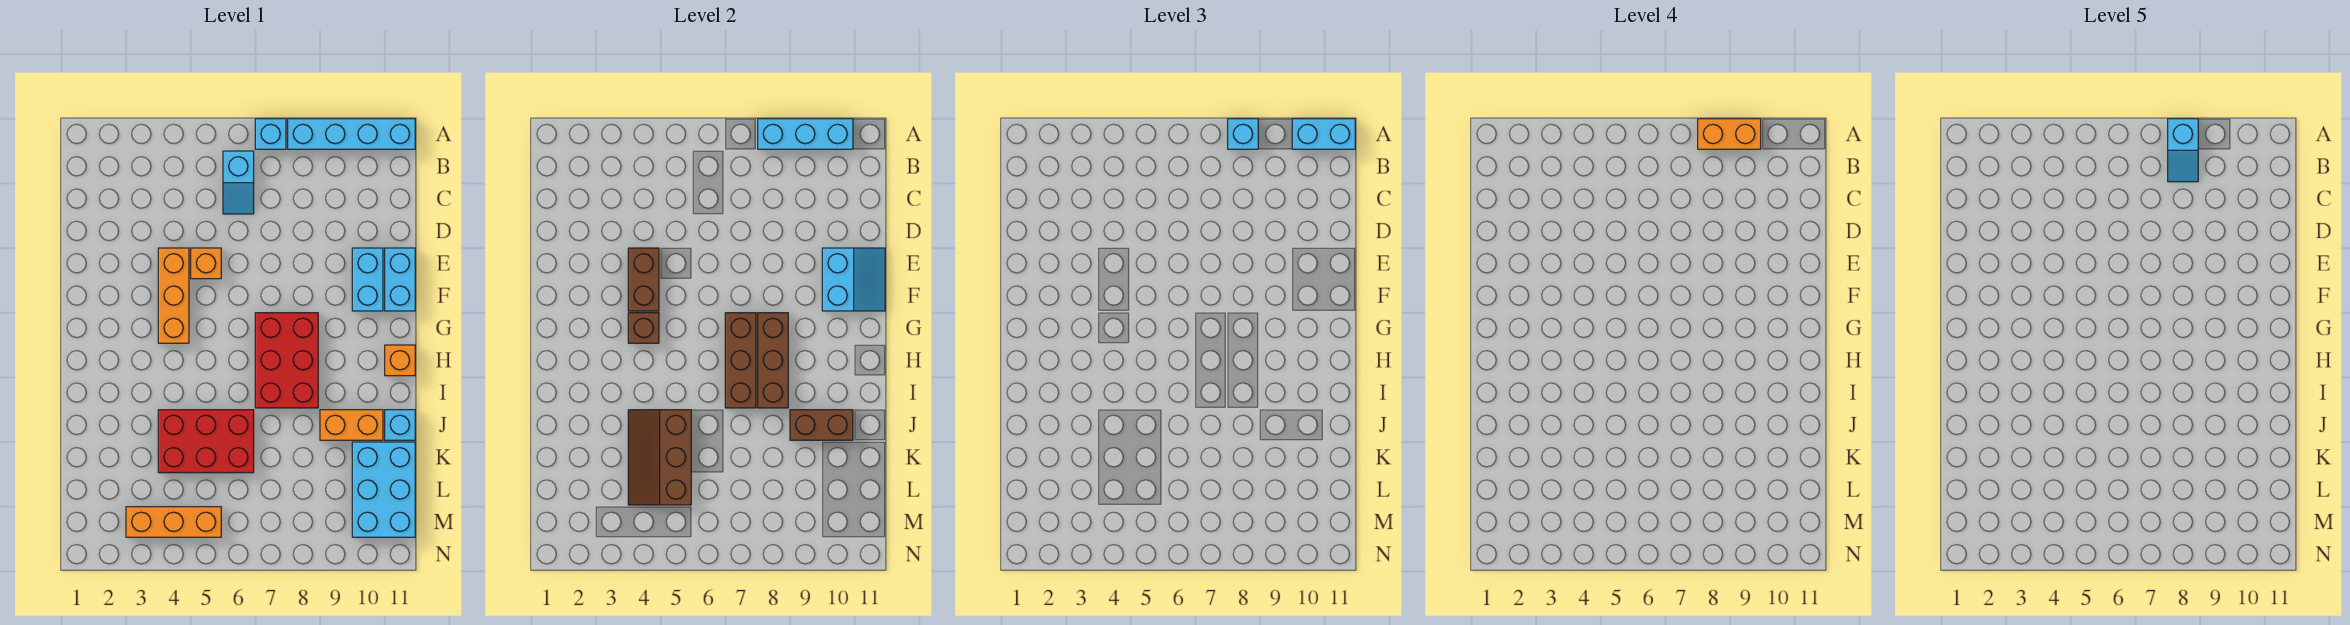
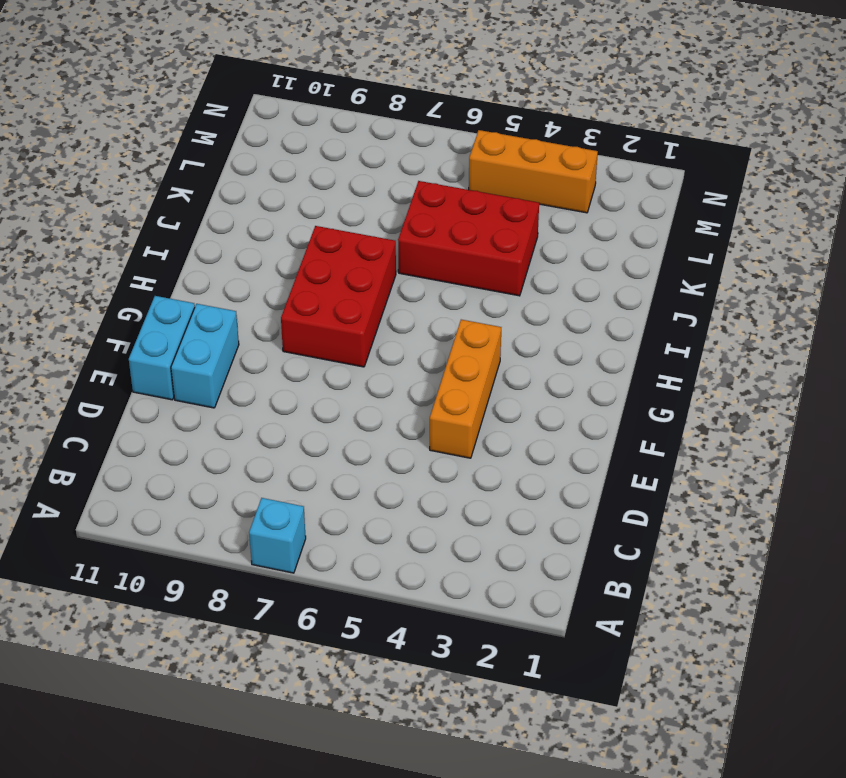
none -> cyan brick A8:A11 level 1
none -> cyan slope B6:C6 level 1 top B
none -> orange brick E5 level 1

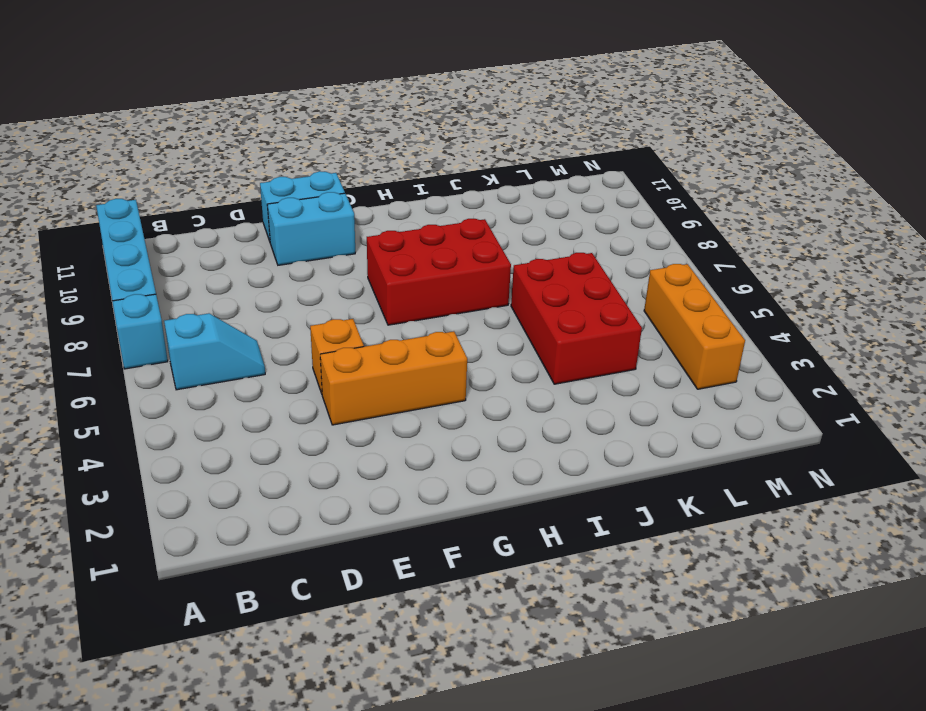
none -> orange brick H11 level 1
none -> orange brick J9:J10 level 1
none -> cyan brick J11 level 1

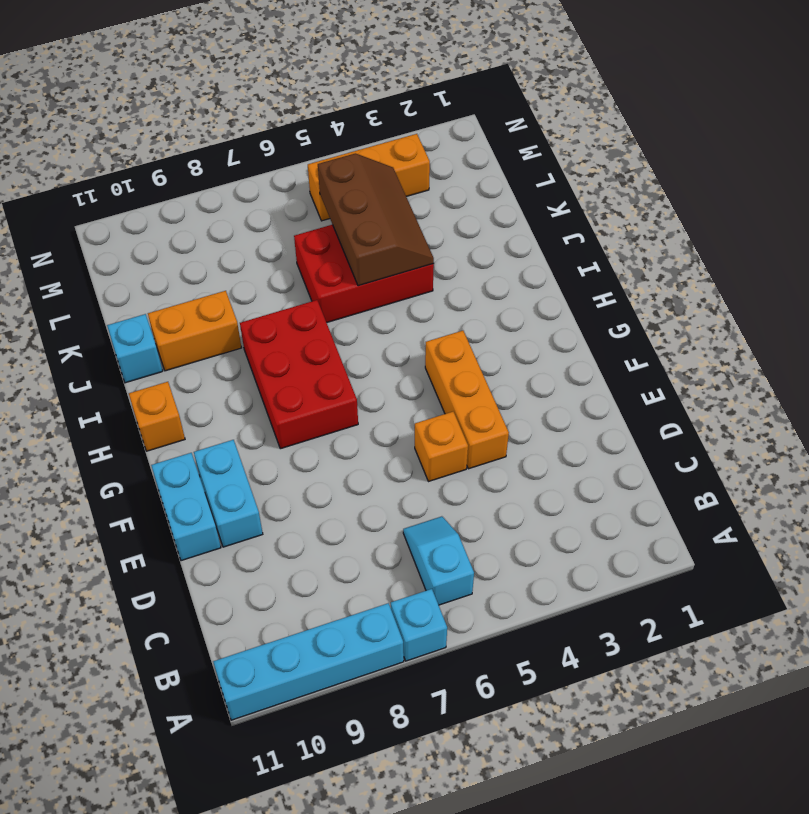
none -> cyan brick K10:M11 level 1
none -> cyan brick A8:A10 level 2
none -> brown brick E4:F4 level 2

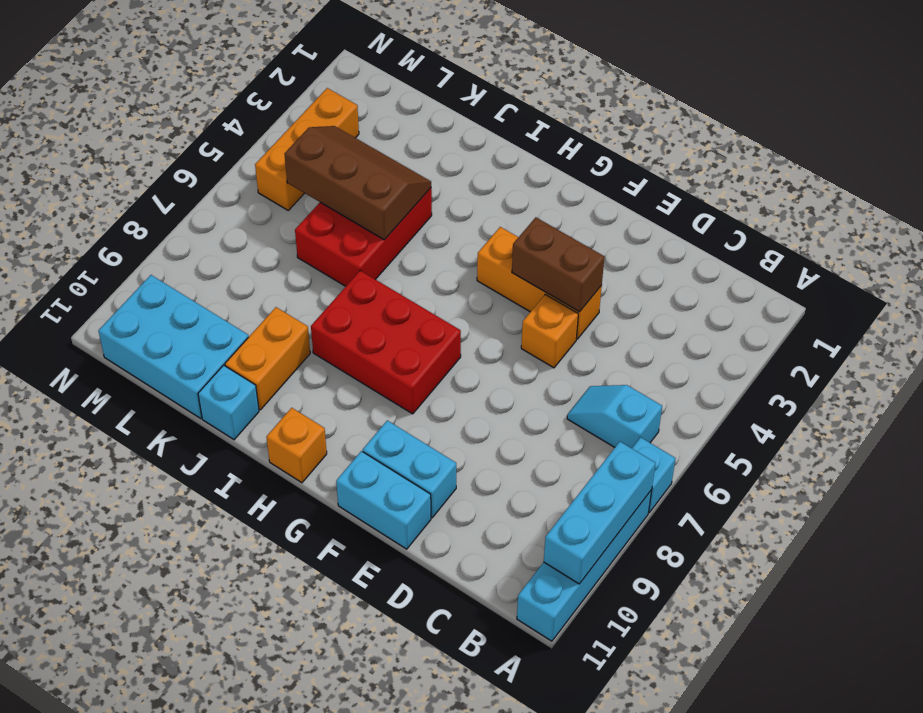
none -> cyan slope E10:F11 level 2 top 10
none -> brown brick G4 level 2
none -> brown brick G7:I7 level 2

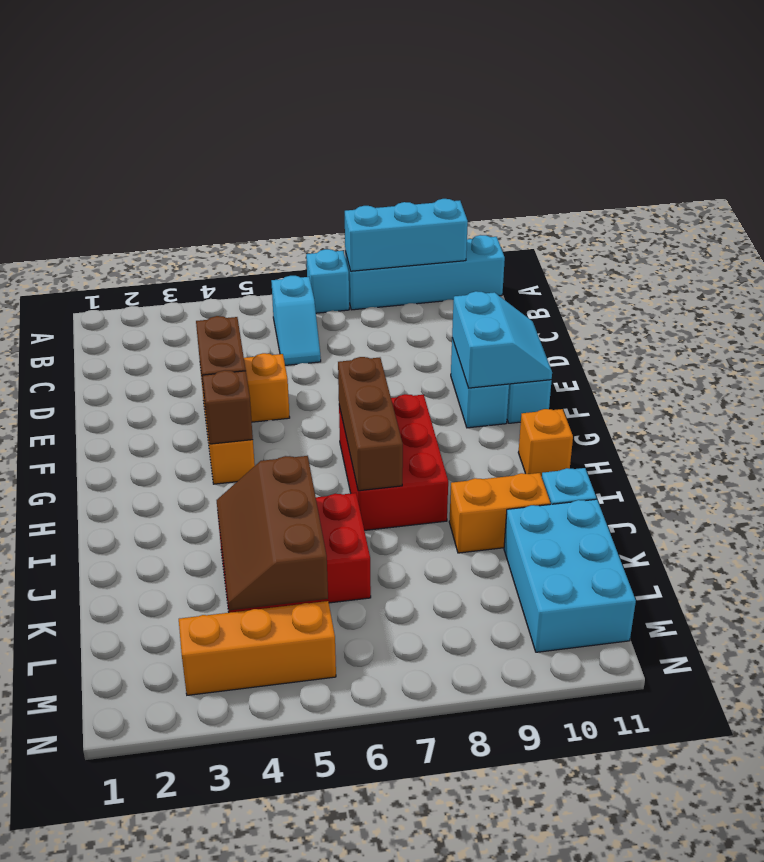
none -> brown brick G8:I8 level 2
none -> brown brick J9:J10 level 2
none -> cyan brick A8 level 3

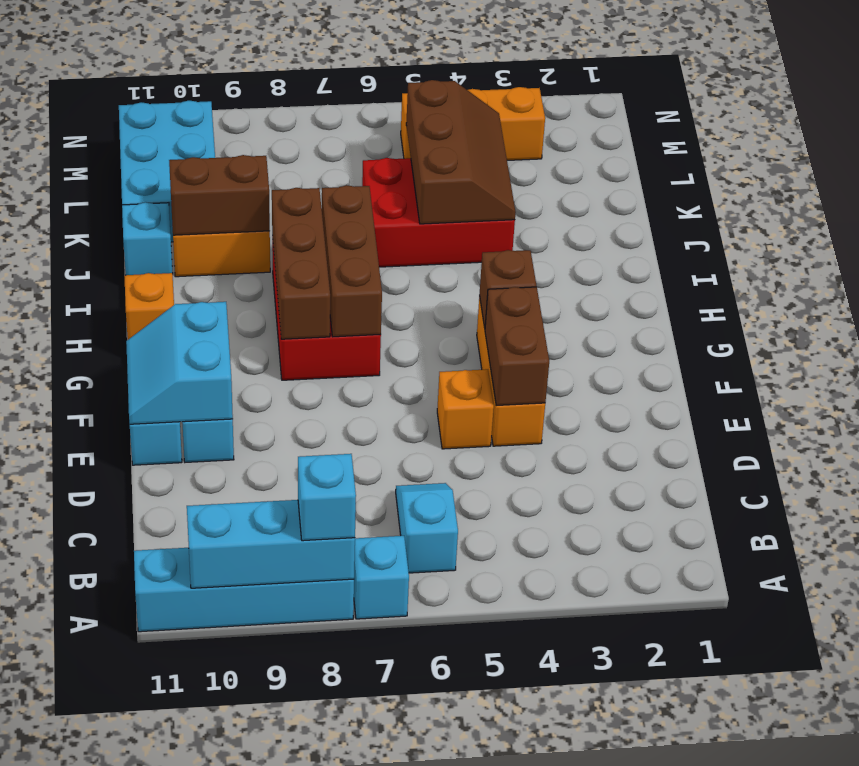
none -> cyan brick A10:A11 level 3
none -> orange brick A8:A9 level 4
none -> cyan slope A8:B8 level 5 top A

